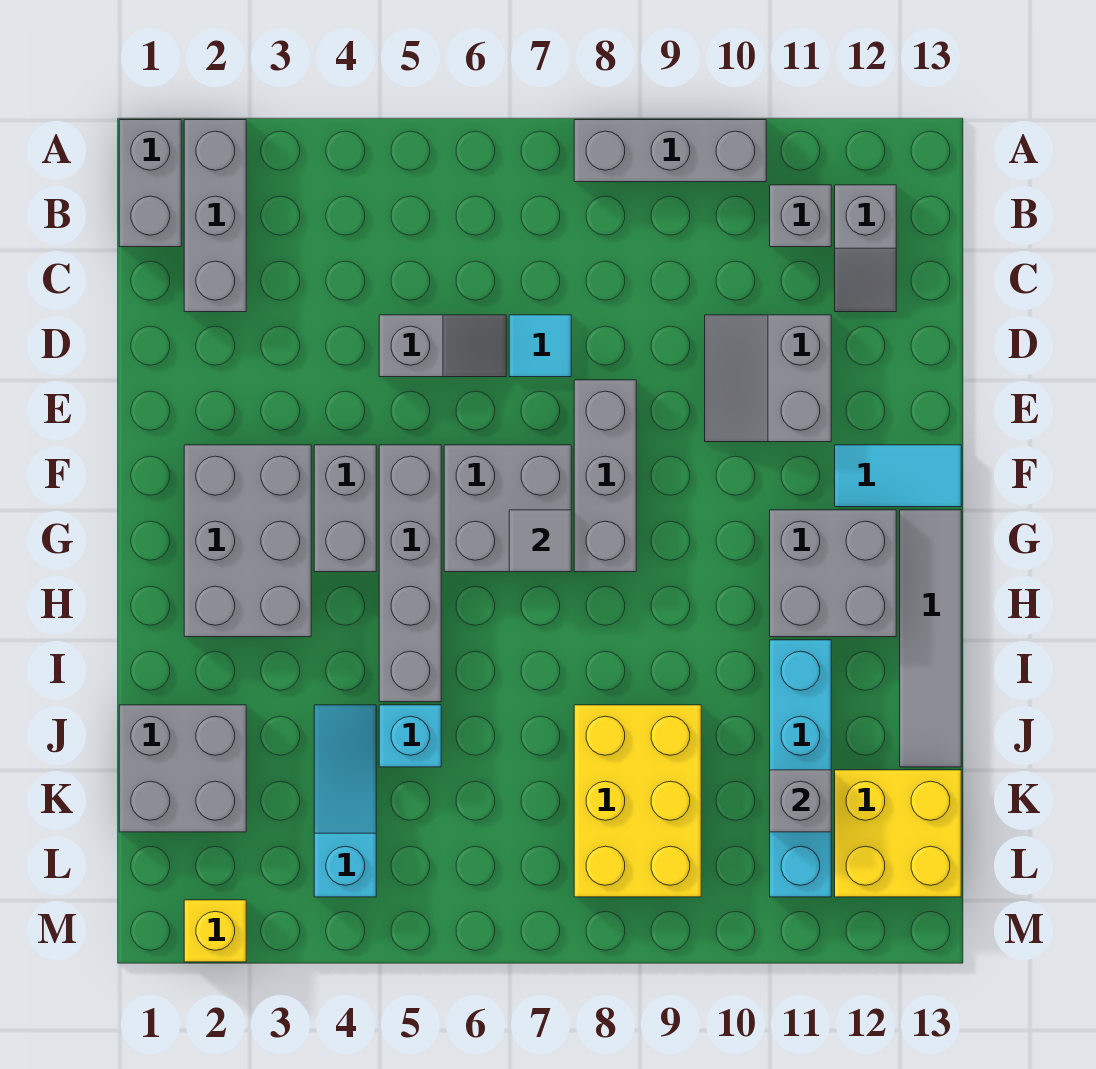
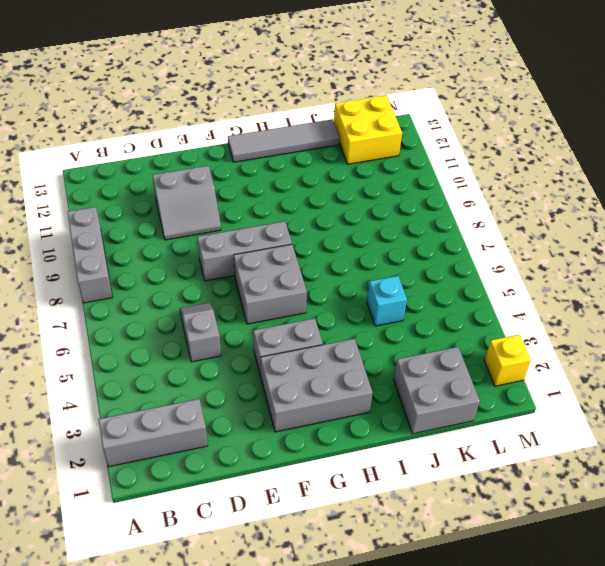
none -> grey brick A1:B1 level 1
none -> grey brick B11 level 1
none -> grey slope B12:C12 level 1 top B

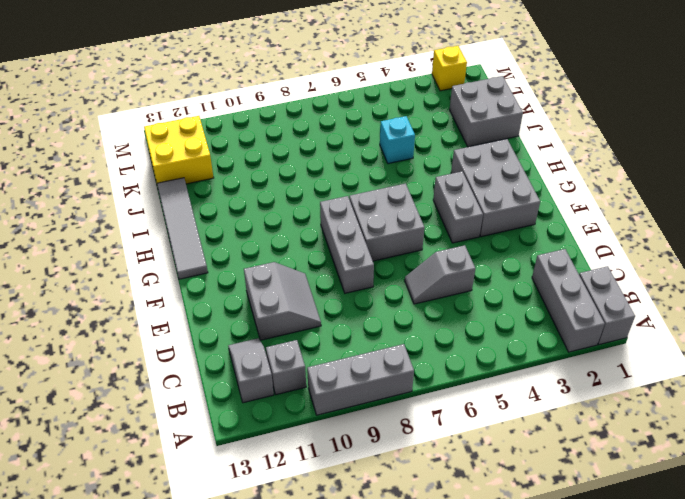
none -> cyan tile D7 level 1
none -> grey brick F5:I5 level 1
none -> cyan tile F12:F13 level 1

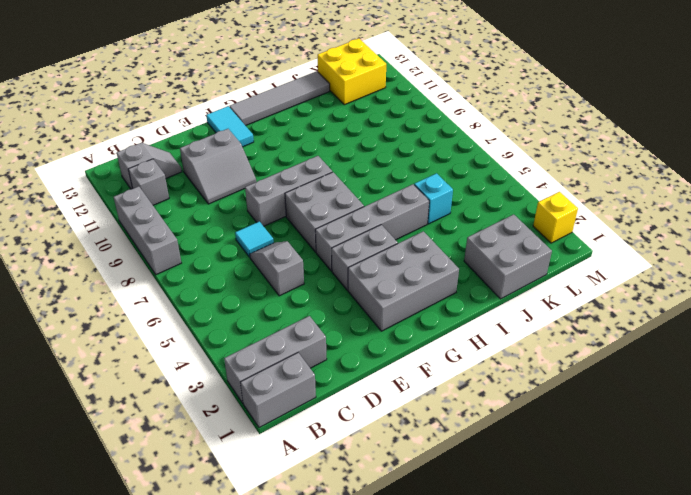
none -> grey brick G11:H12 level 1
none -> cyan brick I11:L11 level 1
none -> cyan slope J4:L4 level 1 top L

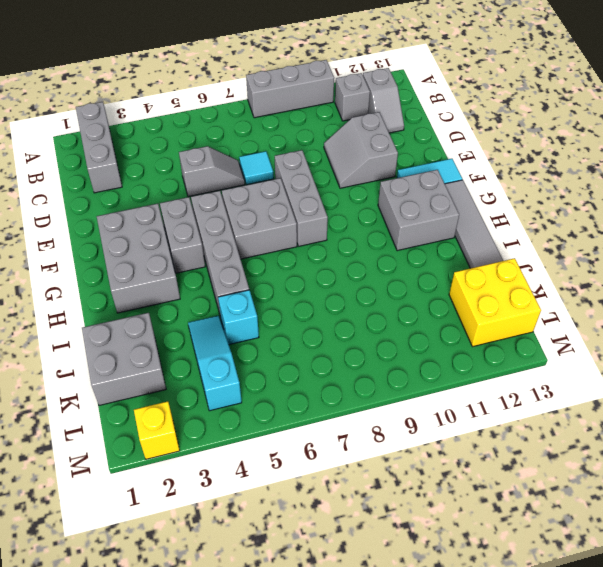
none -> grey brick A1:B1 level 1
none -> cyan brick I11:L11 level 1
none -> yellow brick J8:L9 level 1

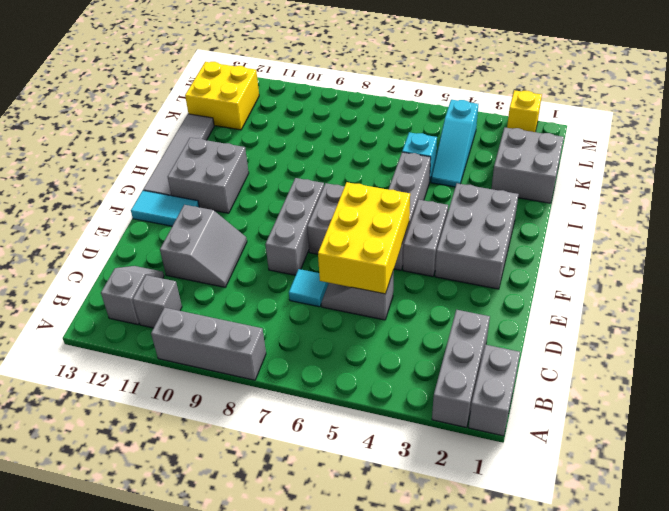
yellow brick D5:F6 level 2 -> yellow brick J8:L9 level 1
none -> cyan brick I11:L11 level 1
none -> grey tile G7 level 2
none -> grey brick K11 level 2

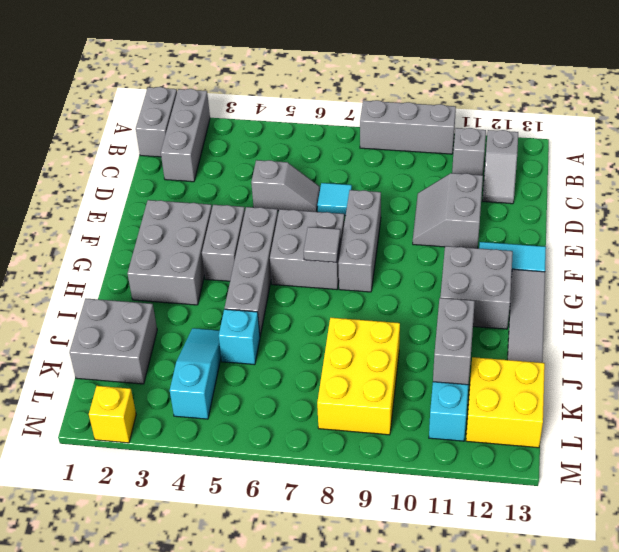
grey brick J11:K11 level 2 -> grey brick K11 level 2

